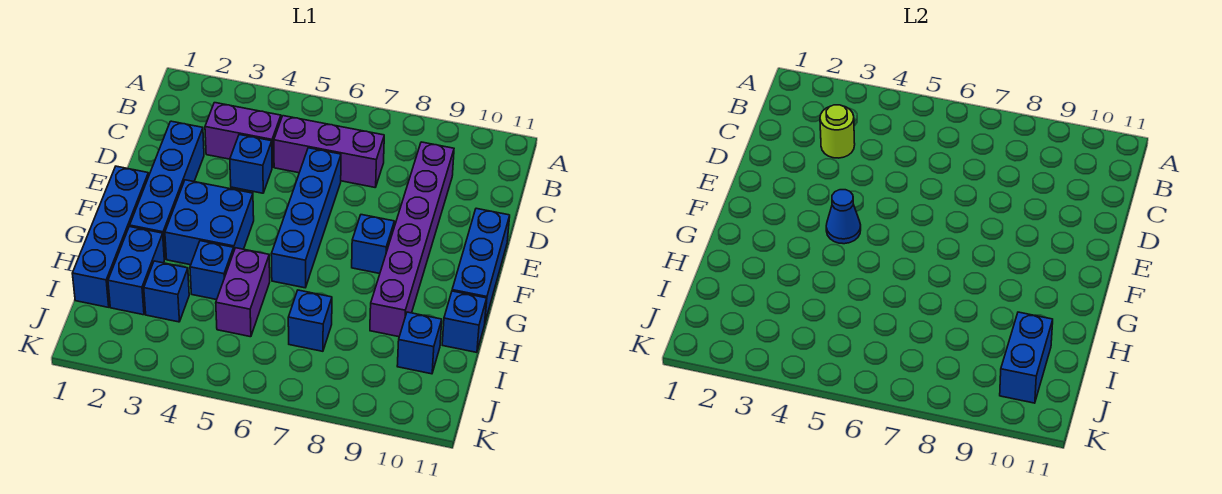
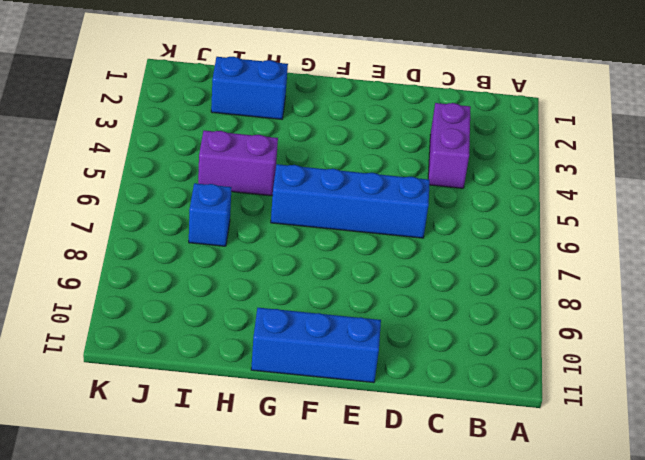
none -> purple brick C5:C7 level 1
none -> purple brick C9:H9 level 1
none -> blue brick D2:G2 level 1

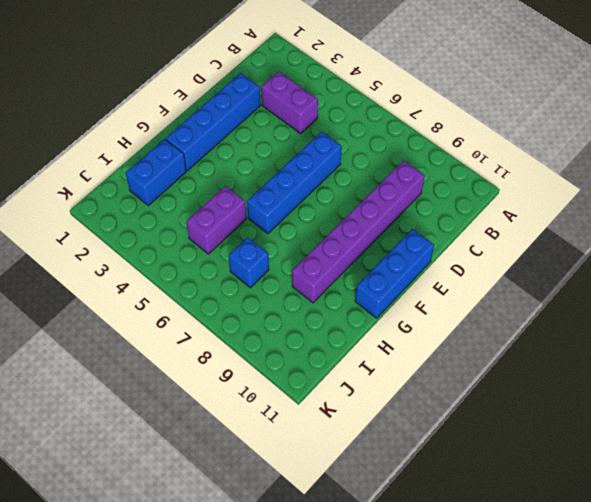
none -> purple brick C5:C7 level 1
none -> blue brick D4 level 1
none -> blue brick F1:I1 level 1

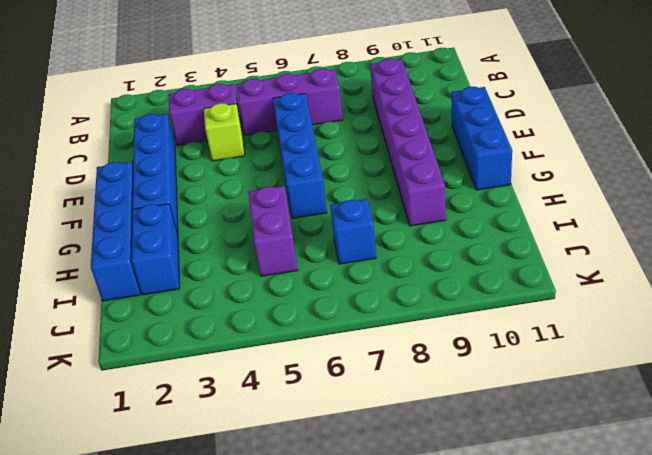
lime brick D4 level 1 -> blue brick D4 level 1
none -> blue brick F3:G4 level 1
none -> blue brick F8 level 1
none -> blue brick H4 level 1

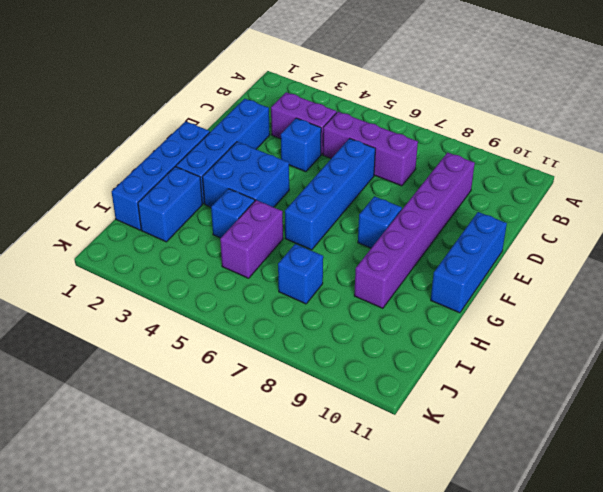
none -> blue brick H11 level 1
none -> blue brick I3 level 1
none -> blue brick I10 level 1

